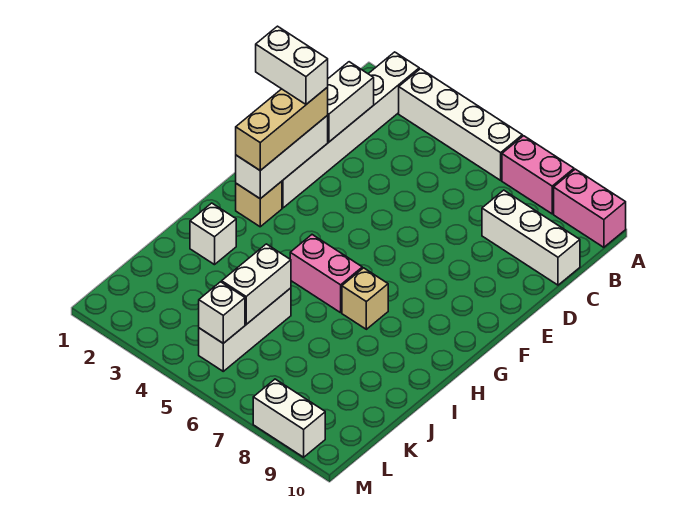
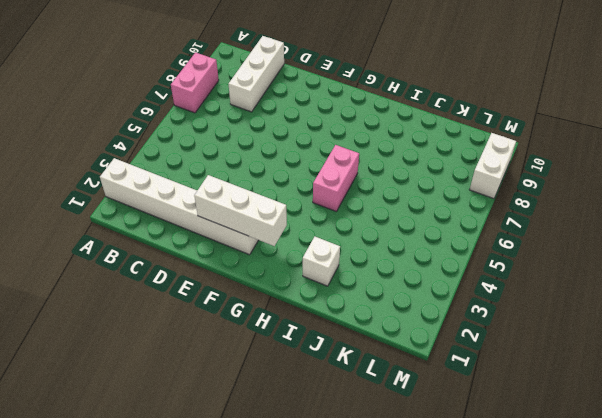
none -> white brick A3:A6 level 1
none -> pink brick A9:A10 level 1
none -> tan brick G2 level 1

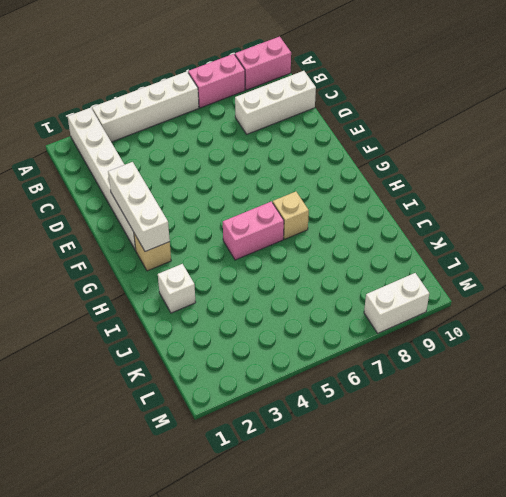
none -> white brick J5:L5 level 1
none -> white brick C2:D2 level 2
none -> white brick J5:K5 level 2

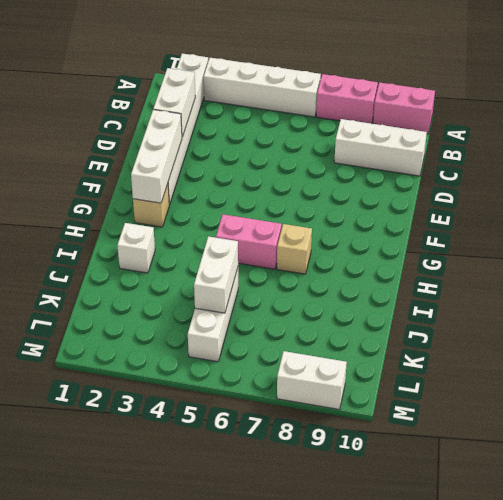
none -> white brick L5 level 2
none -> tan brick E2:G2 level 3
none -> white brick E1:E2 level 4

